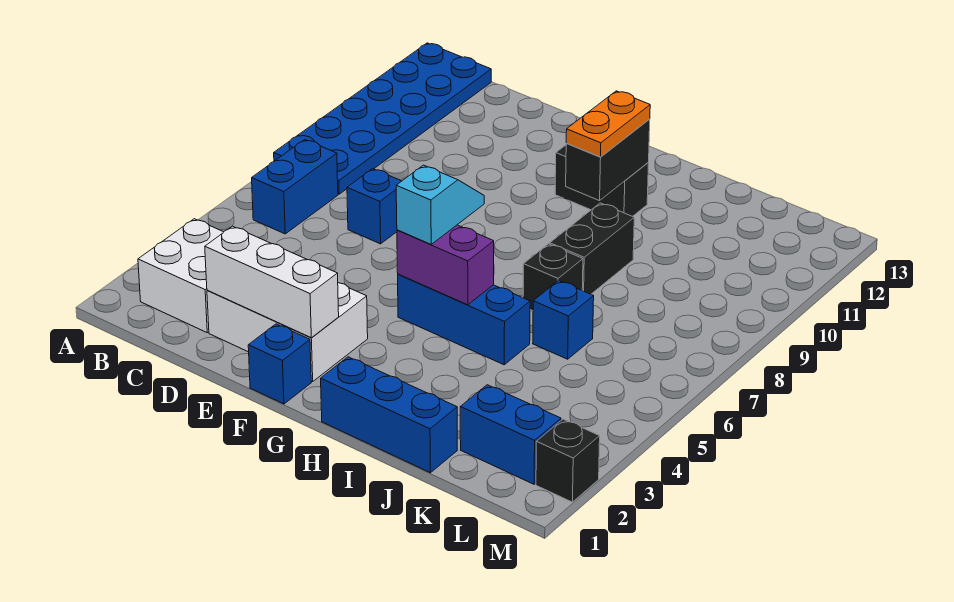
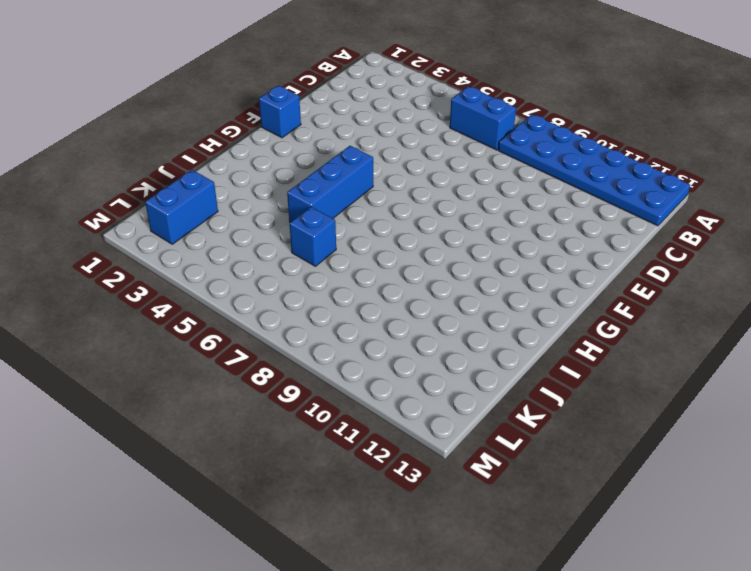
none -> white brick B2:C3 level 1
none -> white brick D2:F3 level 1
none -> blue brick D7 level 1

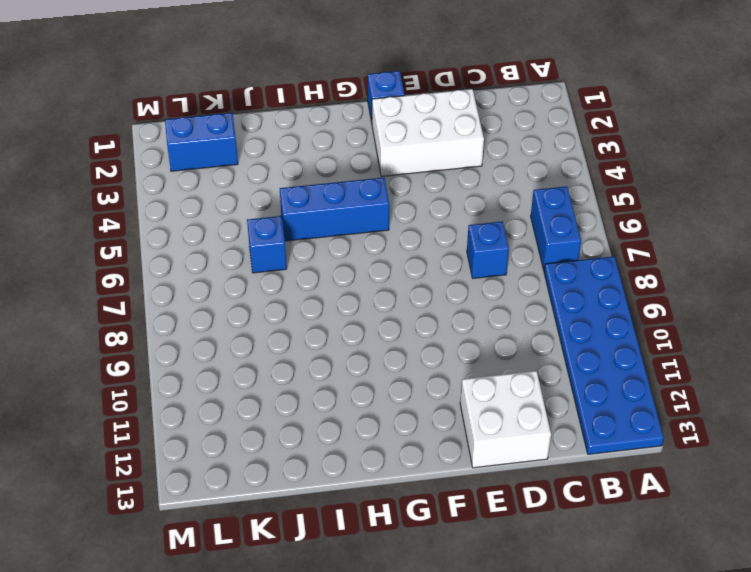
white brick D12:E13 level 1 -> white brick B2:C3 level 1
none -> black brick G11:H11 level 1
none -> blue brick H1:J1 level 1
none -> black brick I7 level 1

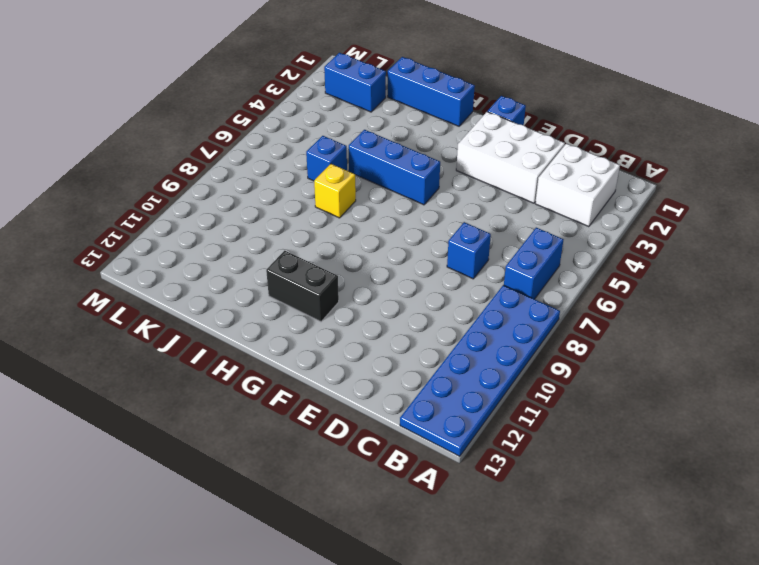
yellow brick I7 level 1 -> black brick I7 level 1
none -> black brick I8:I9 level 1
none -> black brick M2 level 1
none -> white brick D2:F2 level 2

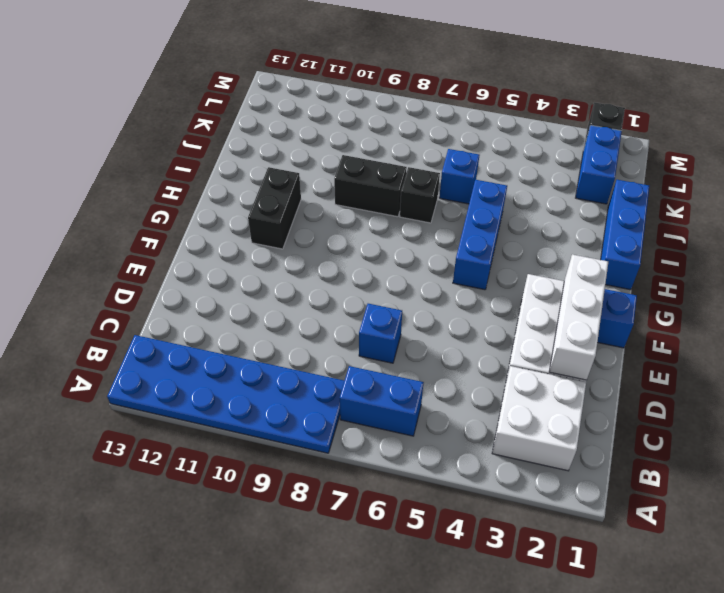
none -> purple brick G5:H5 level 2
none -> black brick H10:H11 level 2
none -> cyan slope G5:G6 level 3 top 5

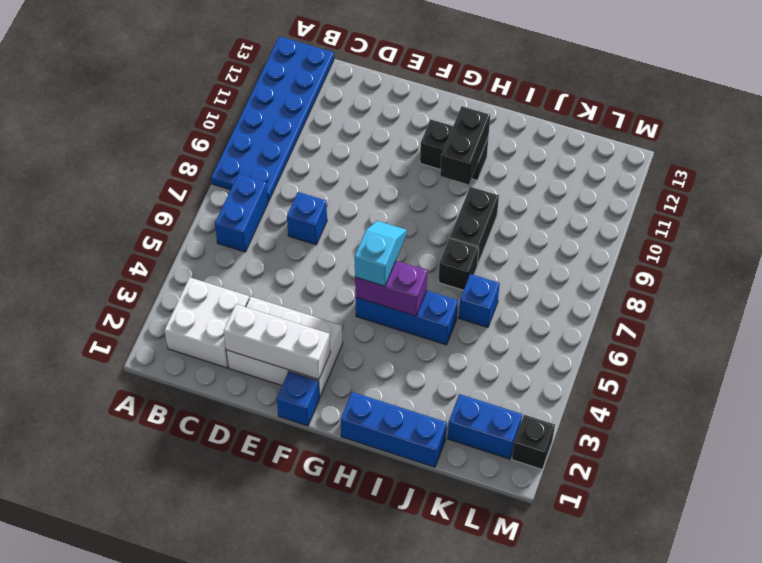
none -> orange plate H10:H11 level 3

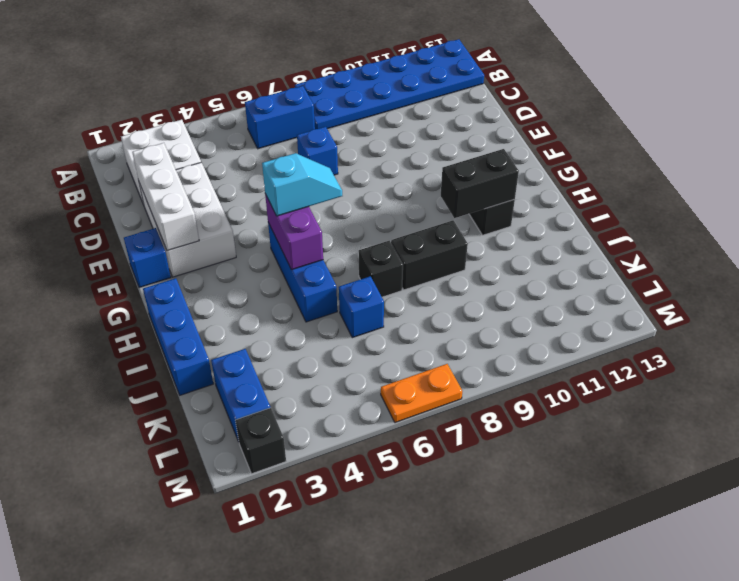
orange plate M6:M7 level 1 -> orange plate H10:H11 level 3

